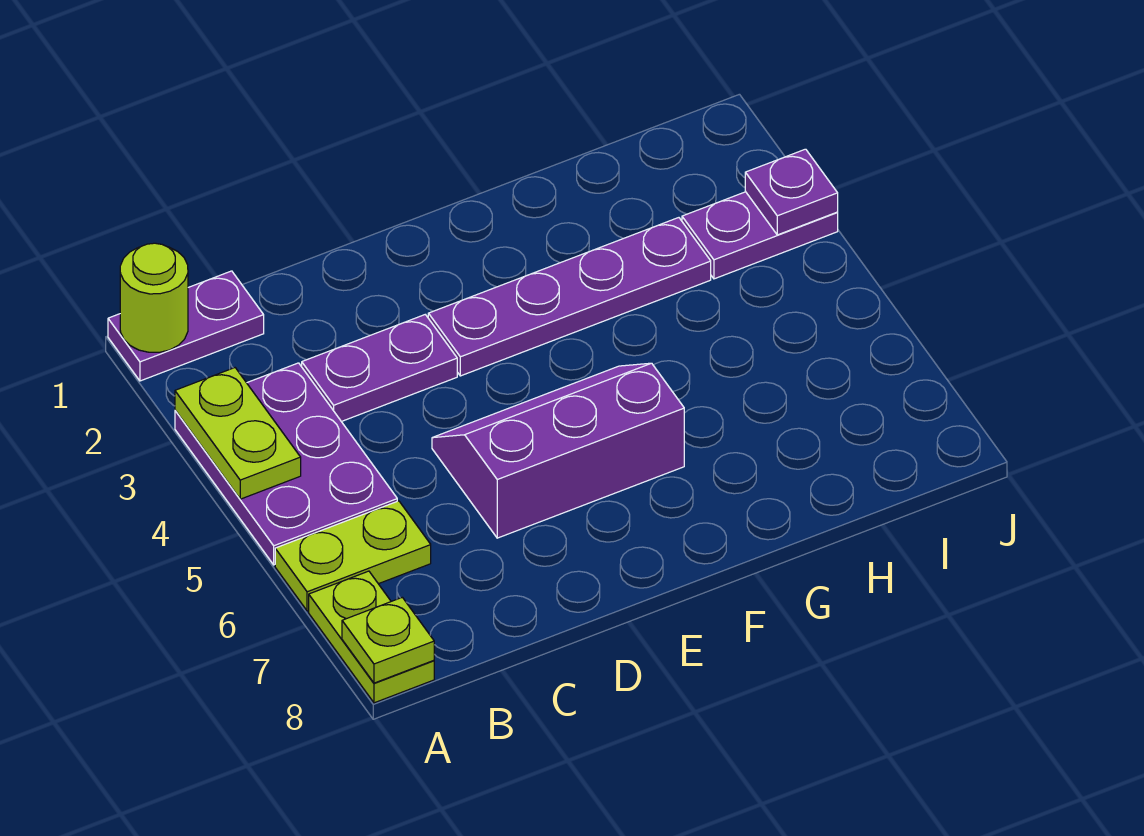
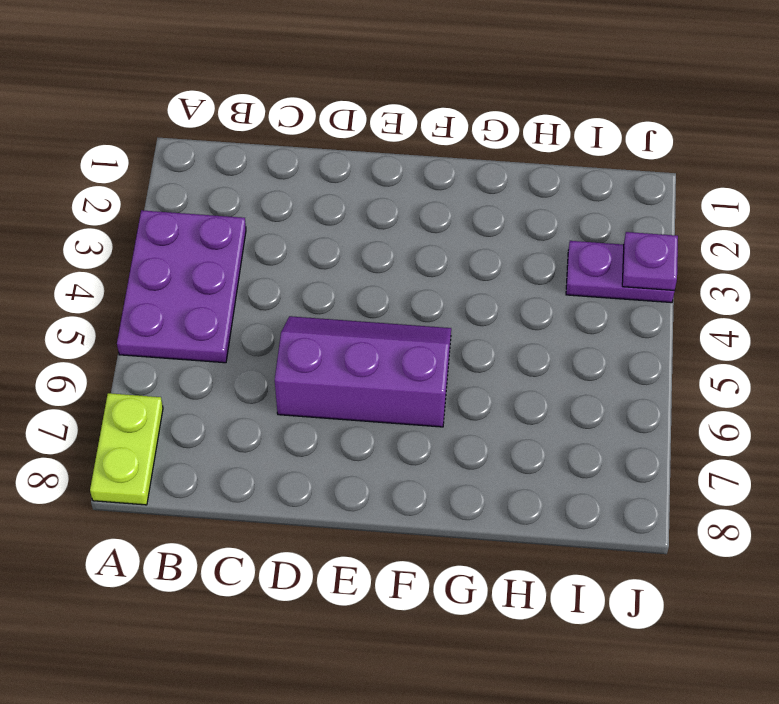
none -> purple plate A1:B1 level 1
none -> lime plate A6:B6 level 1
none -> purple plate C3:D3 level 1

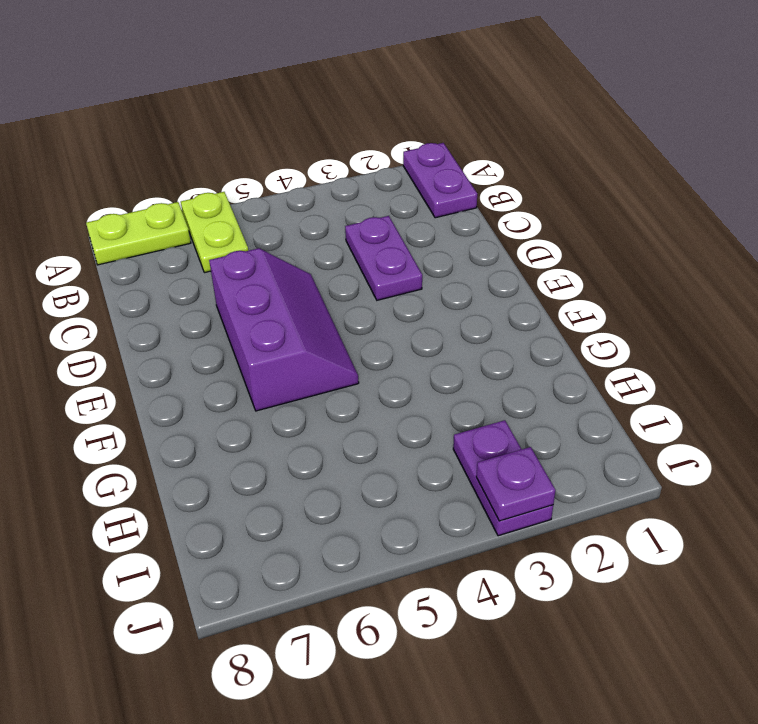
none -> purple plate A3:B5 level 1
none -> purple plate E3:H3 level 1
none -> lime round brick A1 level 2

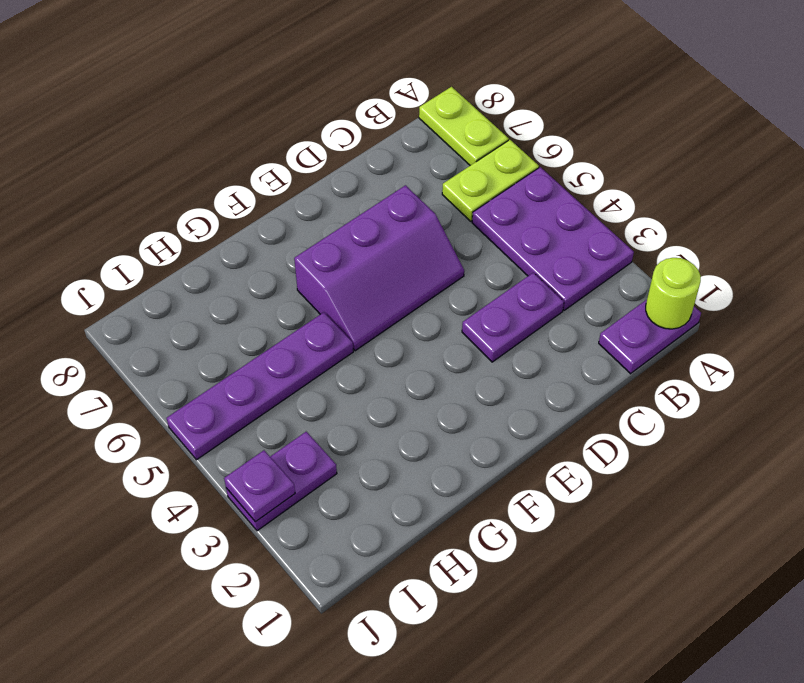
purple plate G5:J5 level 1 -> purple plate E3:H3 level 1
none -> lime plate A3:A4 level 2
none -> lime plate A8 level 2

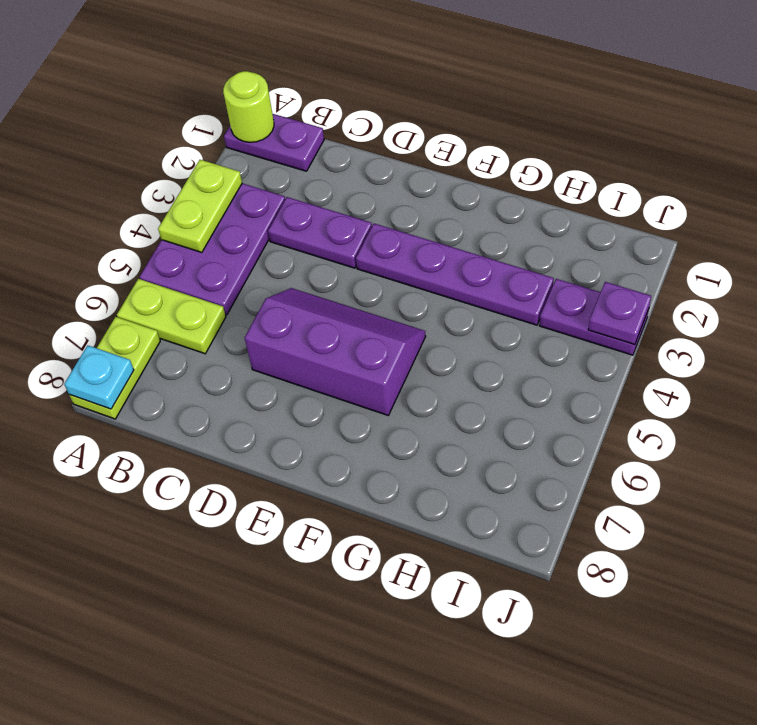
cyan plate A8 level 2 -> lime plate A8 level 2

